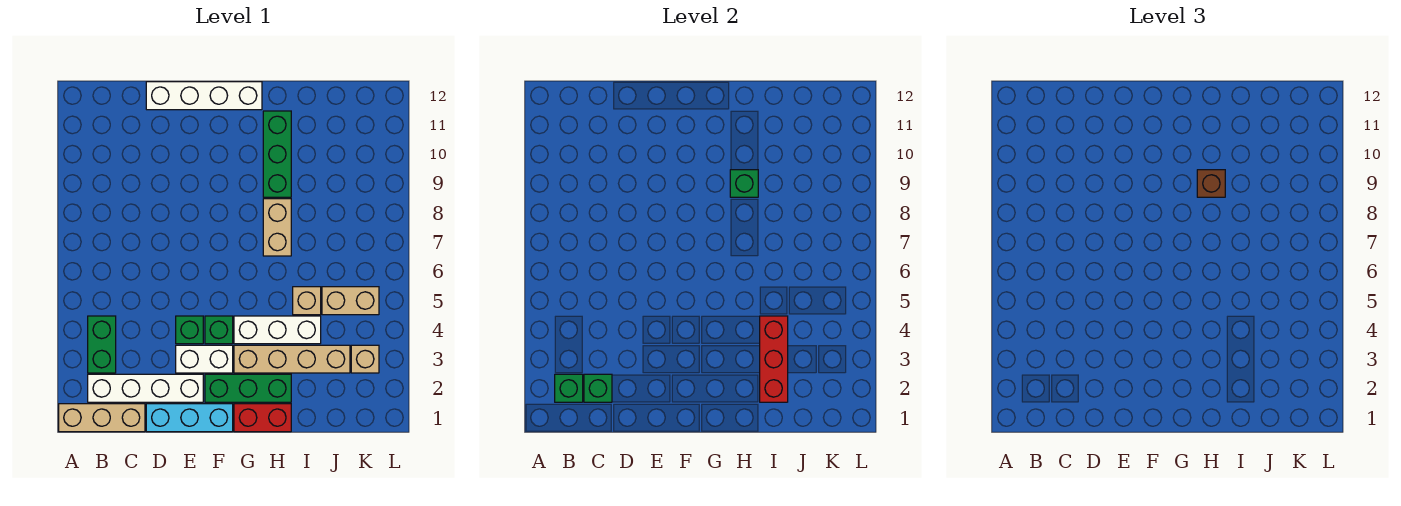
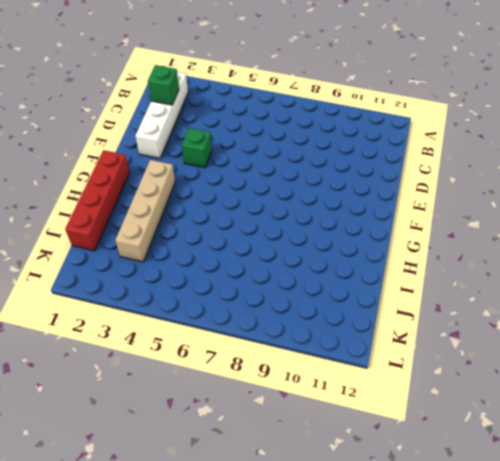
red brick G1:J1 level 1 -> red brick G1:H1 level 1
none -> tan brick A1:C1 level 1
none -> green brick B3:B4 level 1
none -> cyan brick D1:F1 level 1

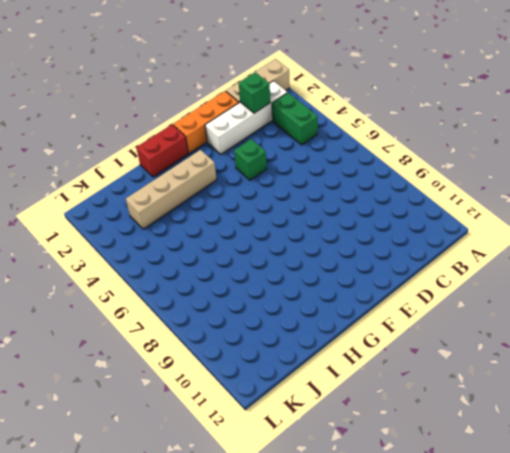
orange brick D1:F1 level 1 -> cyan brick D1:F1 level 1
none -> white brick D12:G12 level 1
none -> white brick E3:F3 level 1
none -> green brick F2:H2 level 1

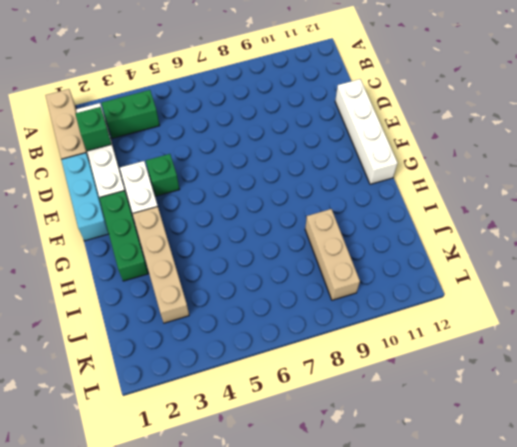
tan brick I9:K9 level 1 -> none
none -> green brick F4 level 1
none -> red brick G1:H1 level 1
none -> white brick G4:I4 level 1

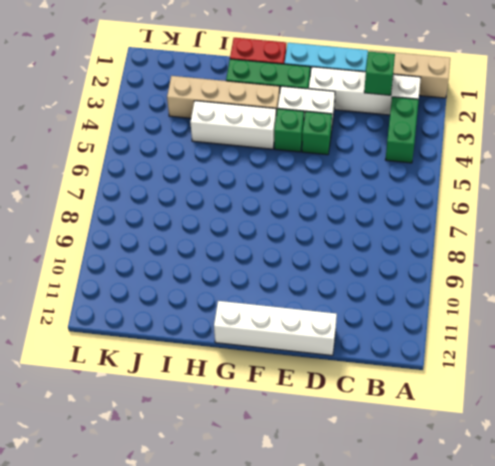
none -> tan brick H7:H8 level 1
none -> green brick H9:H11 level 1
none -> tan brick I5 level 1

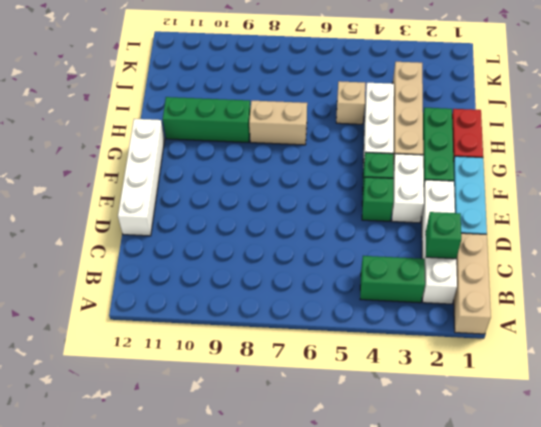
none -> tan brick J5:K5 level 1
none -> tan brick K3 level 1
none -> green brick B2 level 2

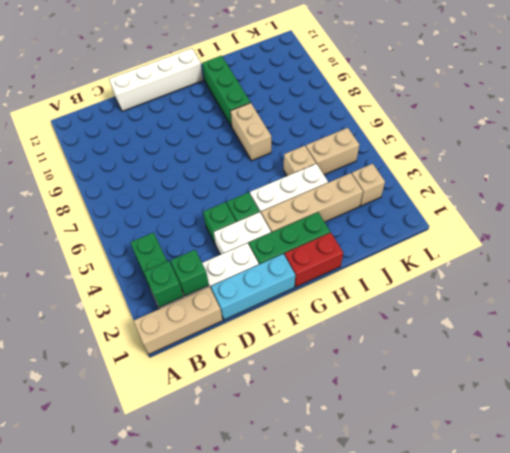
none -> green brick H9 level 2
none -> red brick I2:I4 level 2
none -> brown brick H9 level 3

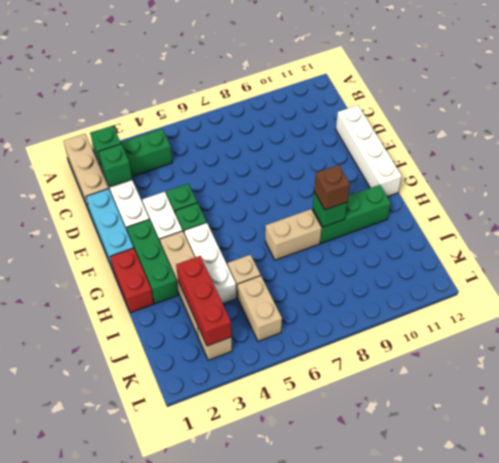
red brick I3:K3 level 2 -> red brick I2:I4 level 2

